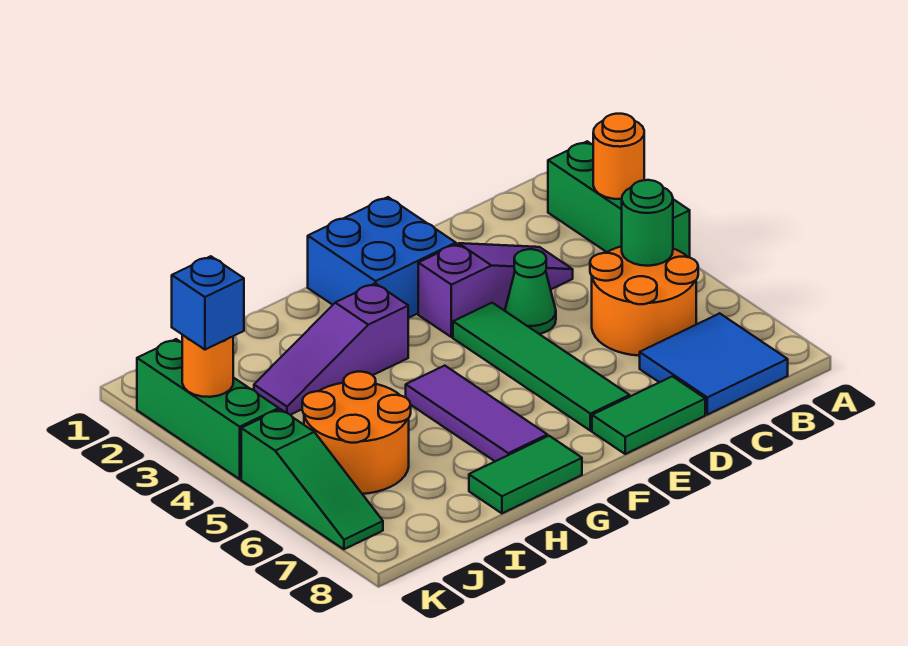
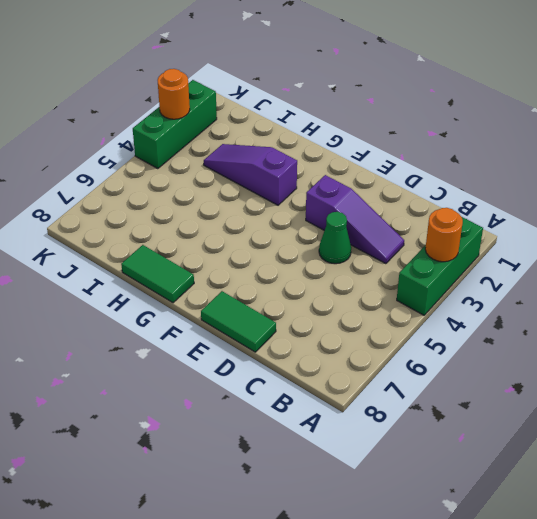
none -> orange round brick B5:C6 level 1
none -> blue tile B7:C8 level 1
none -> blue brick E1:F2 level 1

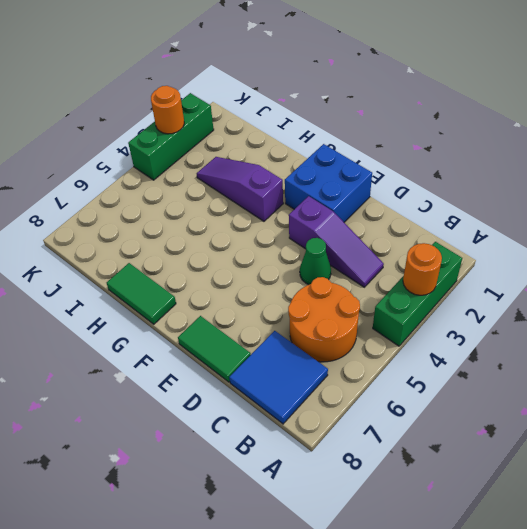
none -> green tile E4:E7 level 1
none -> purple tile G5:G7 level 1
none -> orange round brick I5:J6 level 1

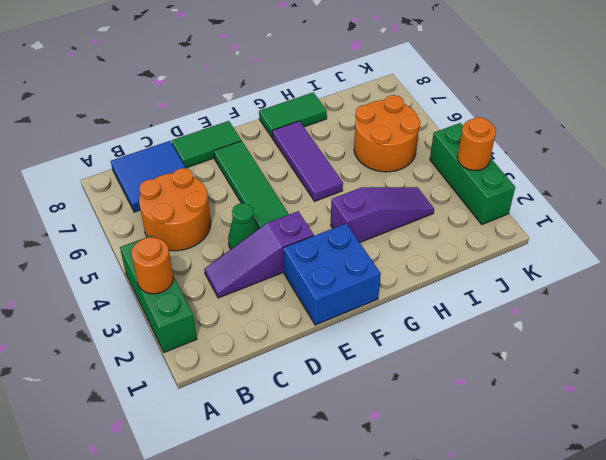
none -> green slope K5:K7 level 1 top 5
none -> green round brick B5 level 2
none -> blue brick K3 level 3

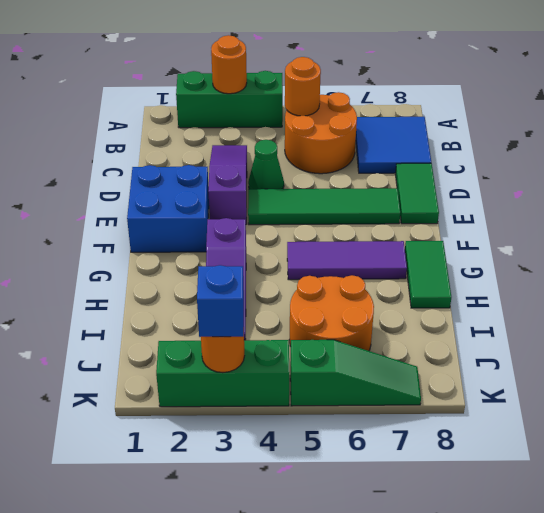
orange round brick B5 level 2 -> green round brick B5 level 2

